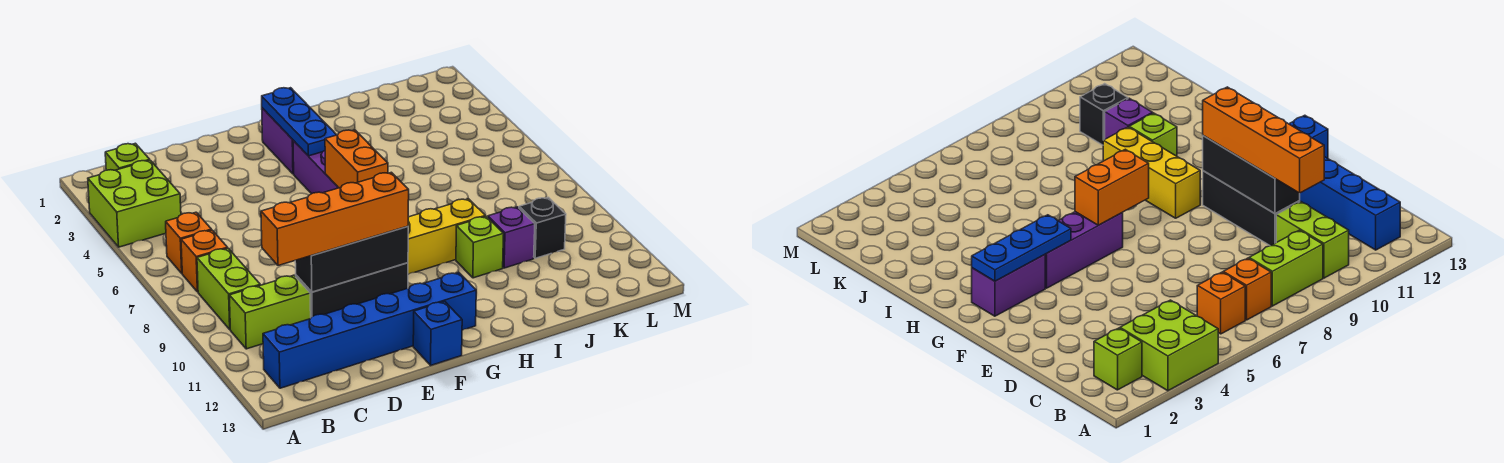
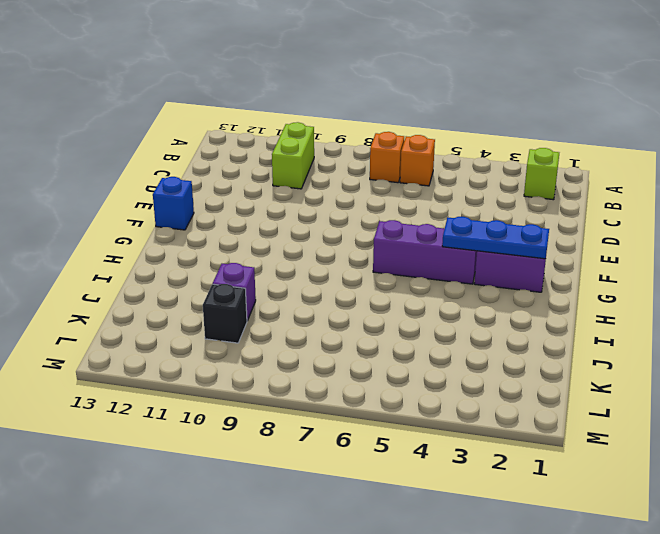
none -> lime brick A3:B4 level 1
none -> lime brick B8:B9 level 1
none -> blue brick B12:G12 level 1

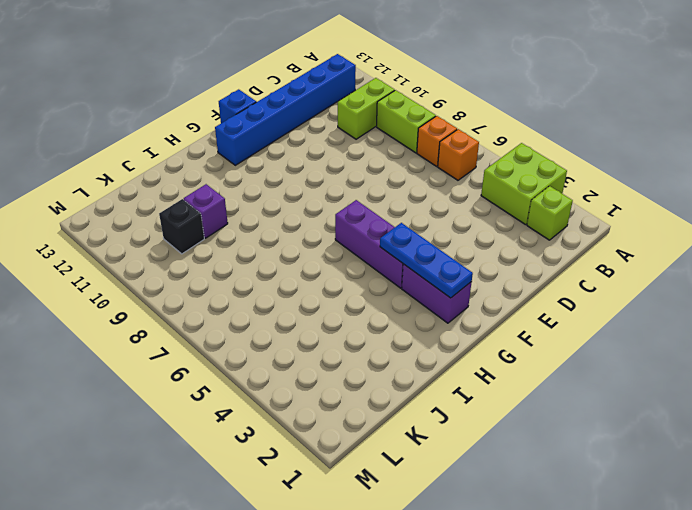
none -> black brick D10:F10 level 1
none -> yellow brick G9:I9 level 1
none -> lime brick I10 level 1

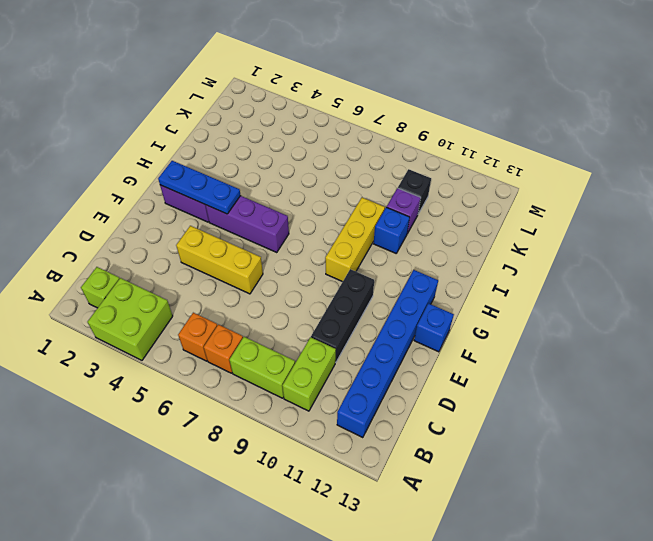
yellow brick E4:E6 level 1 -> none
blue brick I10 level 1 -> lime brick I10 level 1
none -> black brick D10:F10 level 2
none -> orange brick G6:G7 level 2
none -> orange brick C10:F10 level 3

